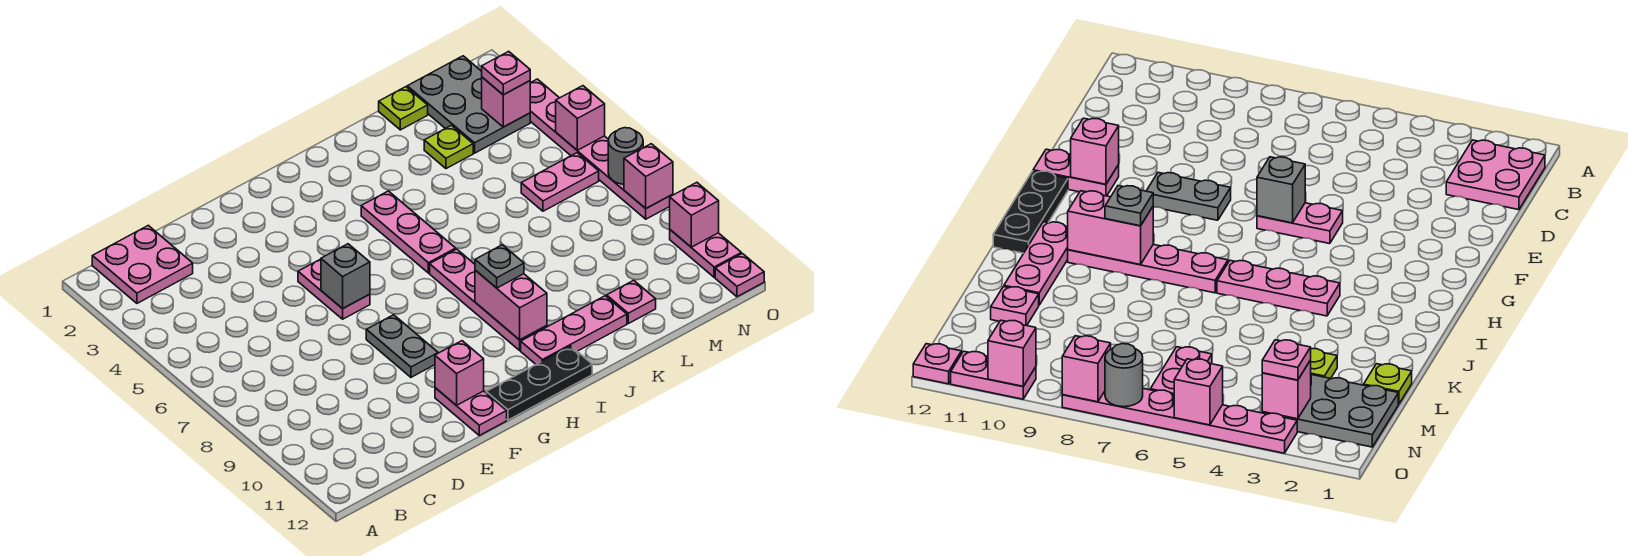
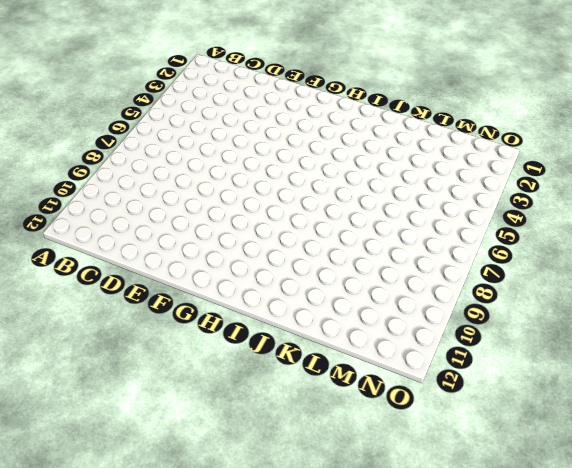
none -> pink plate B1:C2 level 1
none -> pink plate F5:F6 level 1
none -> grey plate F8:F9 level 1

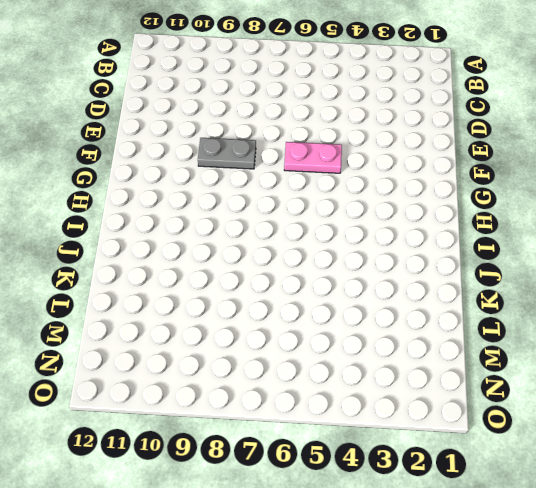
none -> pink plate B1:C2 level 1
none -> pink plate F11:F12 level 1
none -> black plate G12:I12 level 1

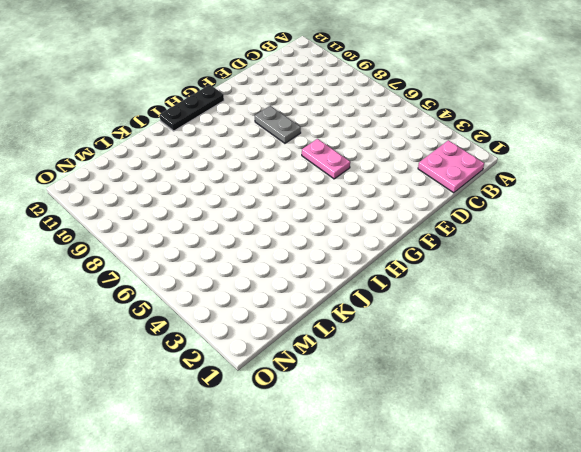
none -> pink plate F11:F12 level 1
none -> pink plate I4:I6 level 1
none -> pink plate I7:I10 level 1

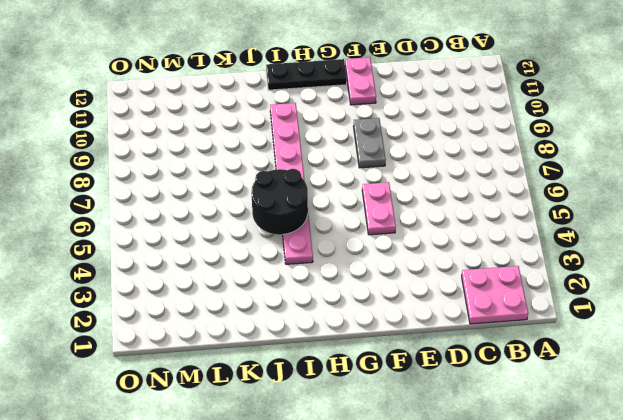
black round brick I5:J6 level 2 -> none
none -> pink plate I11:K11 level 1
none -> lime plate L1 level 1
none -> lime plate L3 level 1

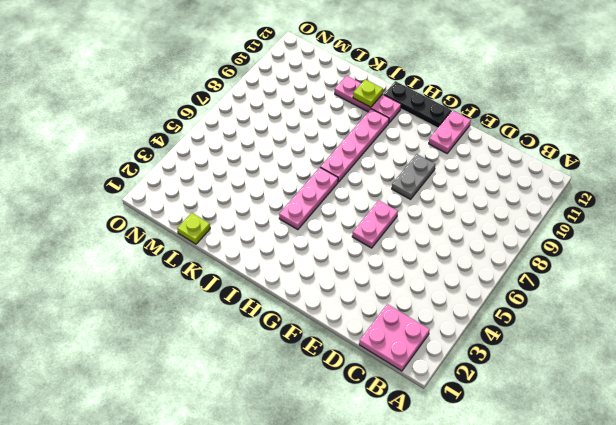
lime plate J11 level 2 -> lime plate L3 level 1
none -> pink plate L11 level 1
none -> grey plate M1:N3 level 1
none -> pink plate M6:N6 level 1

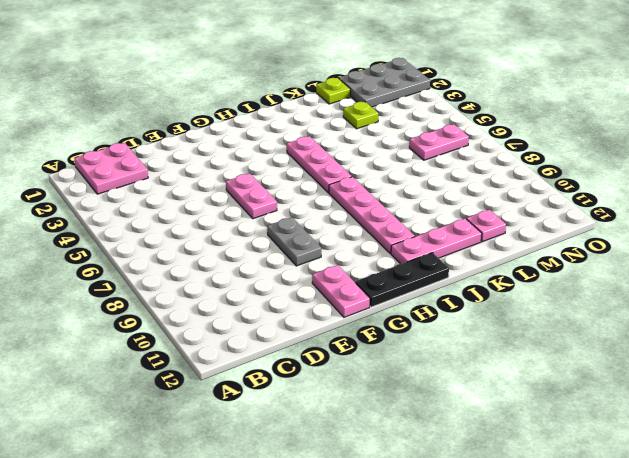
grey plate M1:O2 level 1 -> grey plate M1:N3 level 1
none -> pink plate O3:O8 level 1
none -> pink plate O10:O11 level 1
none -> pink plate O12 level 1

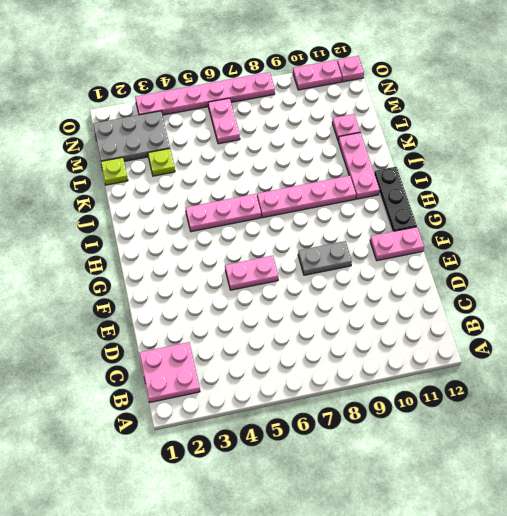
none -> grey brick F6 level 2
none -> pink brick F11 level 2
none -> pink brick I9:I10 level 2

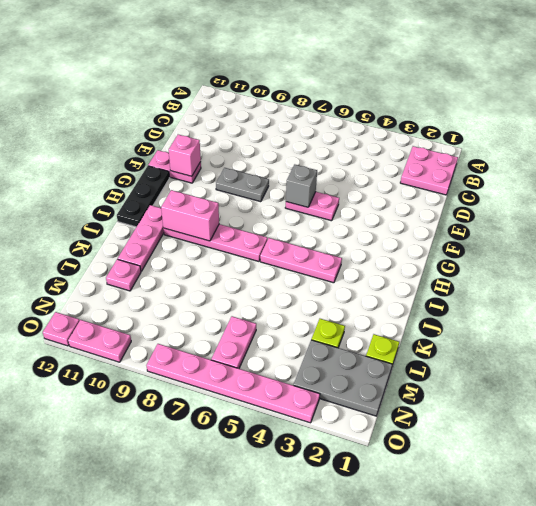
none -> pink brick N3 level 2
none -> pink brick O5 level 2
none -> grey round brick O7 level 2

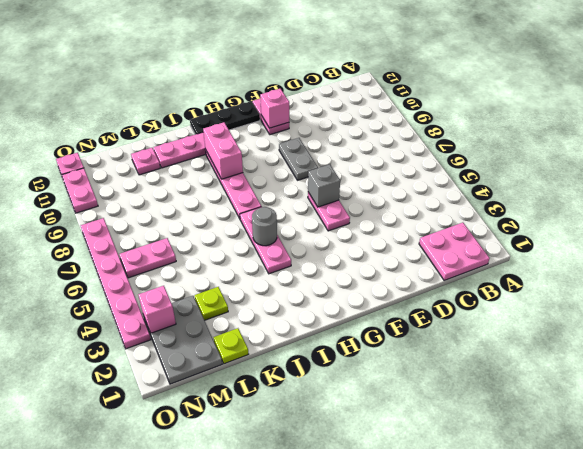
grey round brick I5 level 2 -> grey round brick O7 level 2
none -> pink brick O5 level 2
none -> pink brick O8 level 2
none -> pink brick O10 level 2

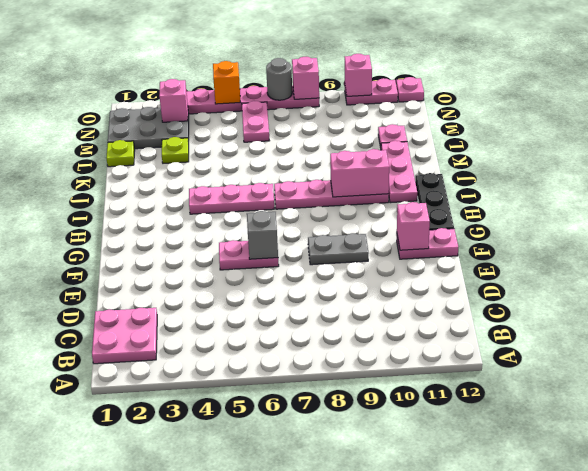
orange brick O5 level 2 -> pink brick O5 level 2
none -> grey plate I9 level 3
none -> pink plate N3 level 3

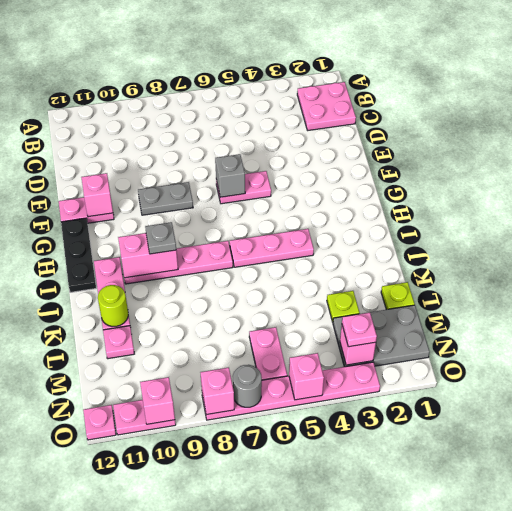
lime round brick K11 level 2 -> none

